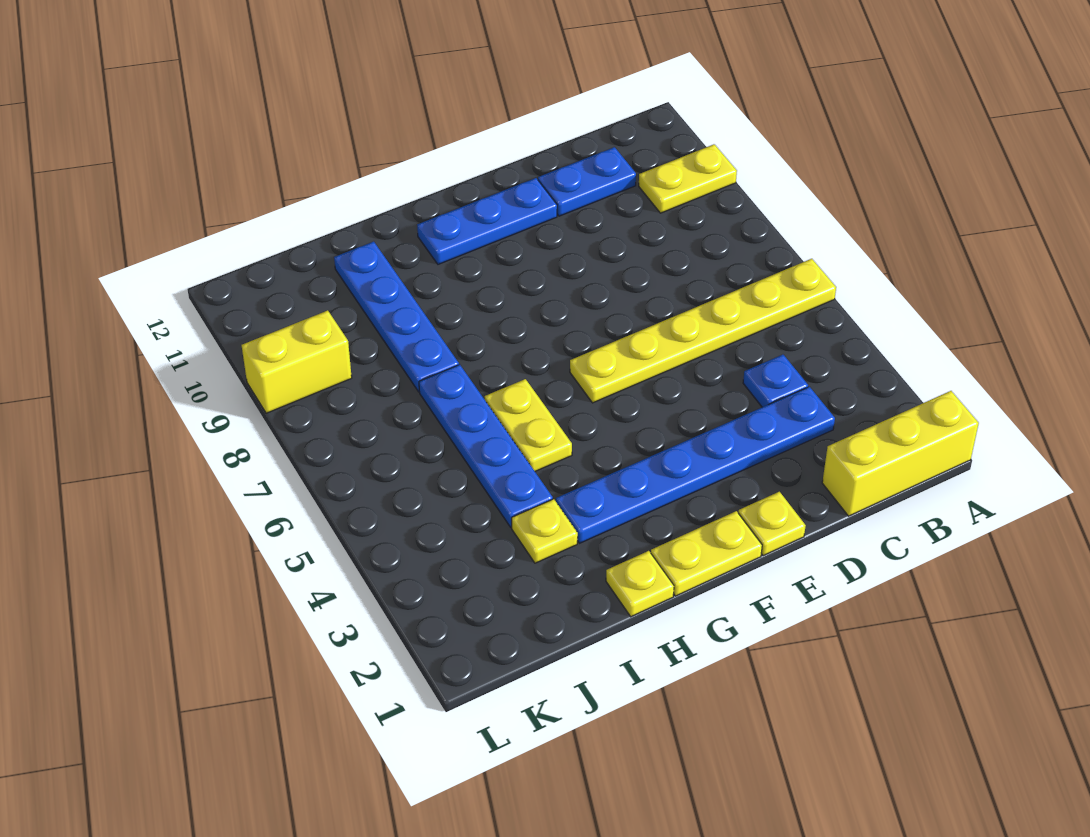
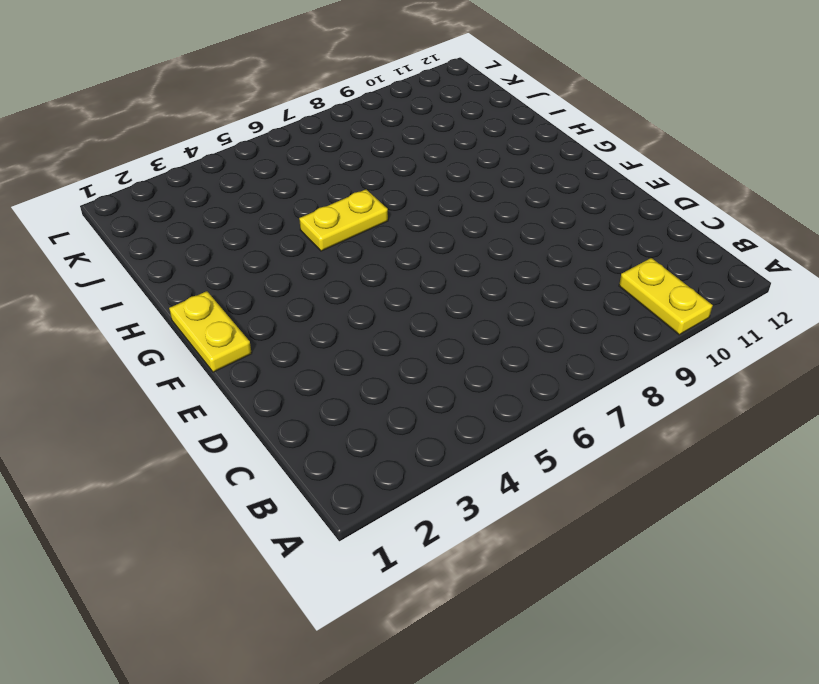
none -> yellow brick A1:C1 level 1
none -> yellow plate A6:F6 level 1
none -> blue plate C3:H3 level 1

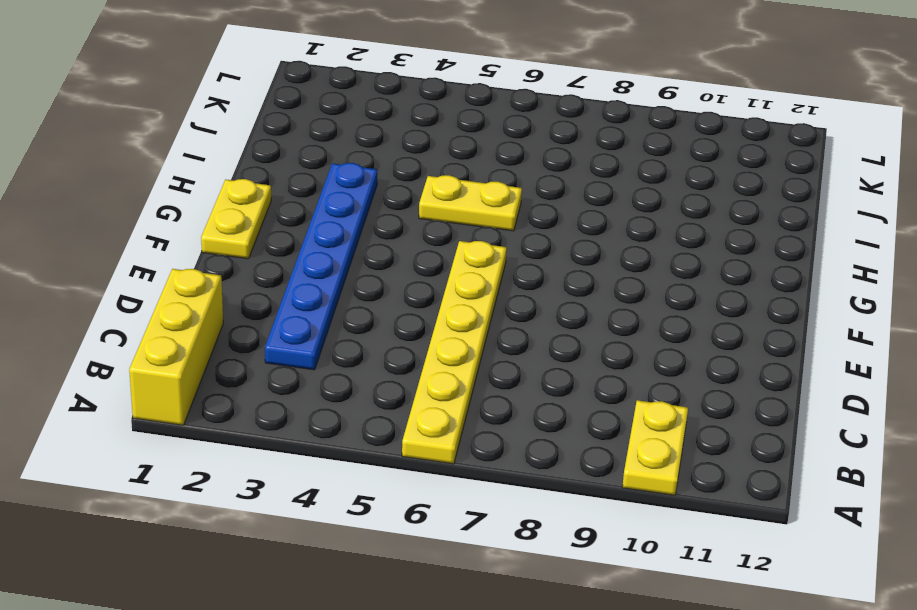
none -> blue plate C4 level 1
none -> blue plate C11:D11 level 1
none -> yellow plate E1 level 1

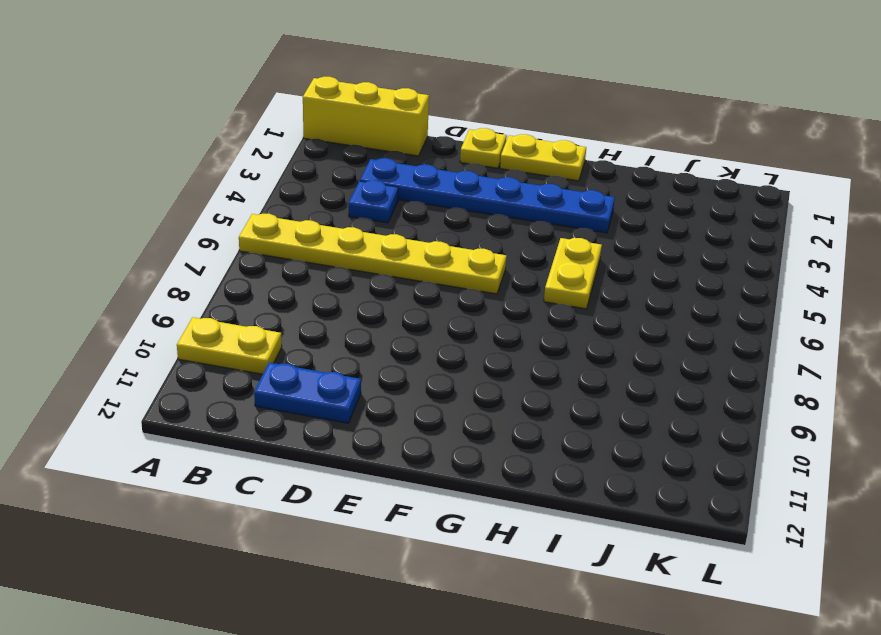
none -> blue plate E11:G11 level 1
none -> yellow plate H1 level 1
none -> yellow plate I3 level 1

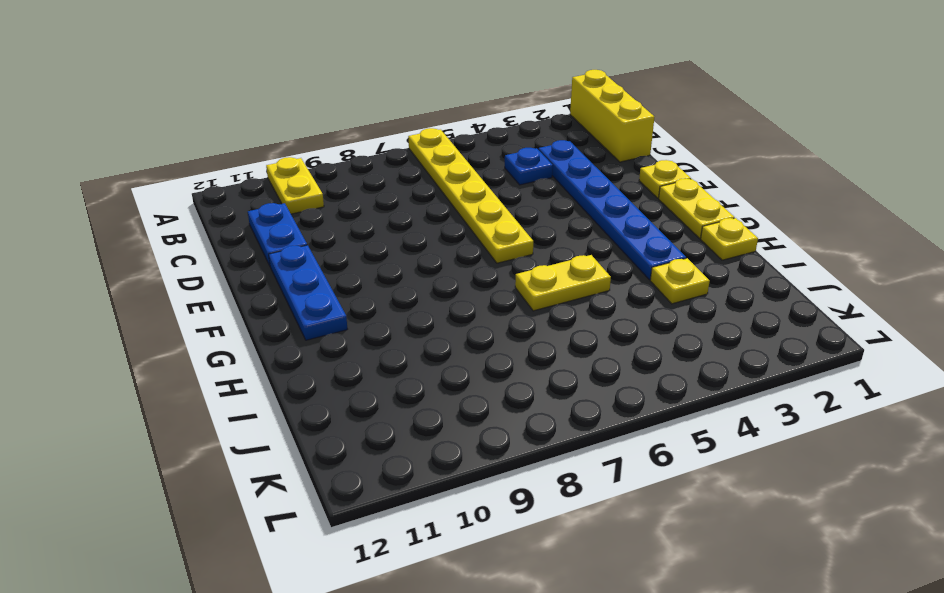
none -> blue plate I4:I7 level 1
none -> blue plate I8:I11 level 1
none -> yellow brick K9:L9 level 1

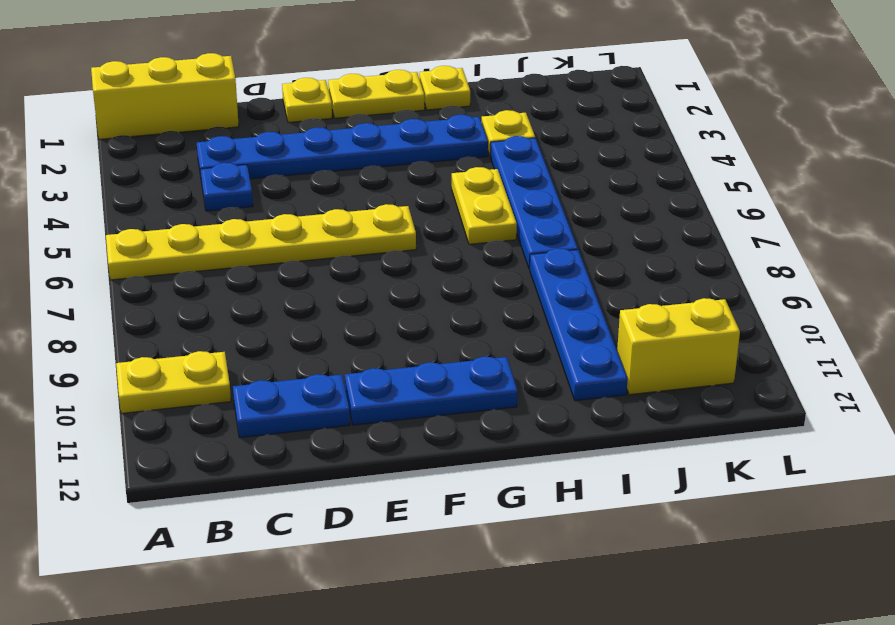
yellow brick J11:K11 level 1 -> yellow brick K9:L9 level 1

